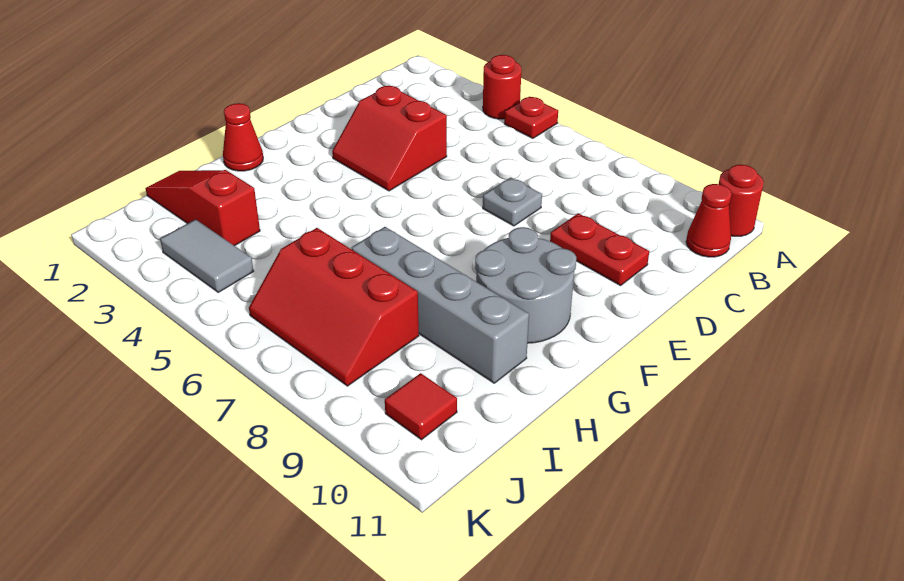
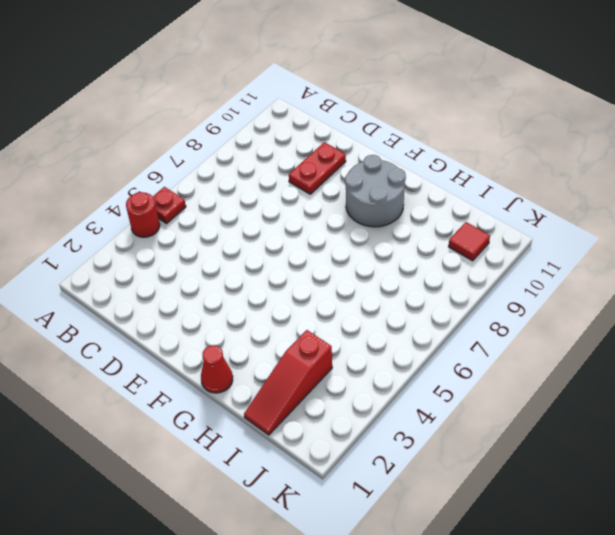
none -> red round brick A11 level 1
none -> red cone B11 level 1
none -> red slope D3:E4 level 1 top D

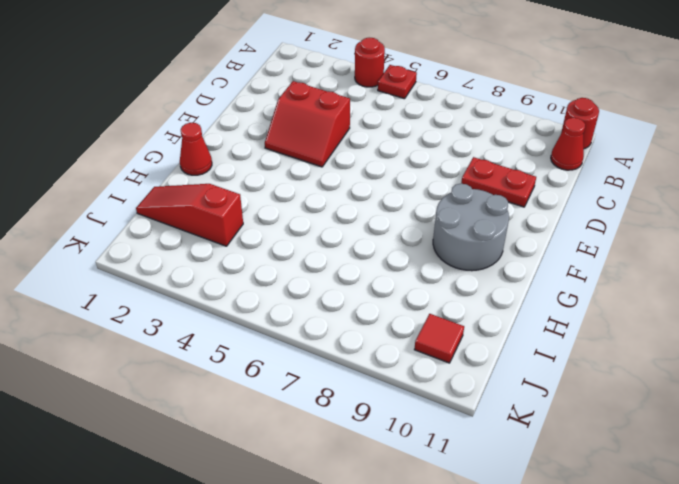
none -> grey plate D7 level 1
none -> grey brick H7:H10 level 1
none -> red slope I6:J8 level 1 top I

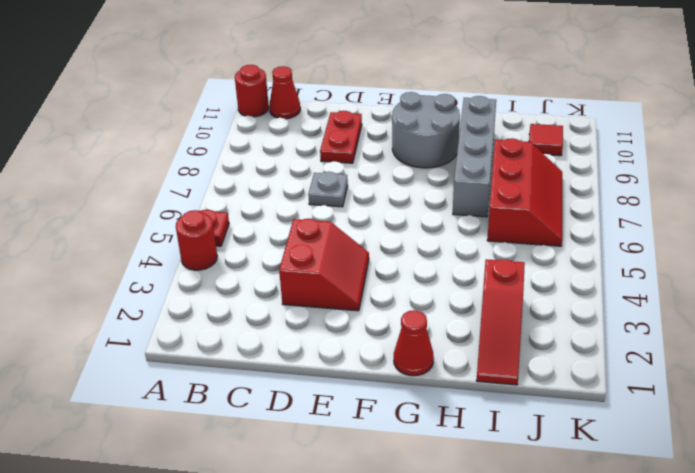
none -> grey tile J3:J4 level 1

